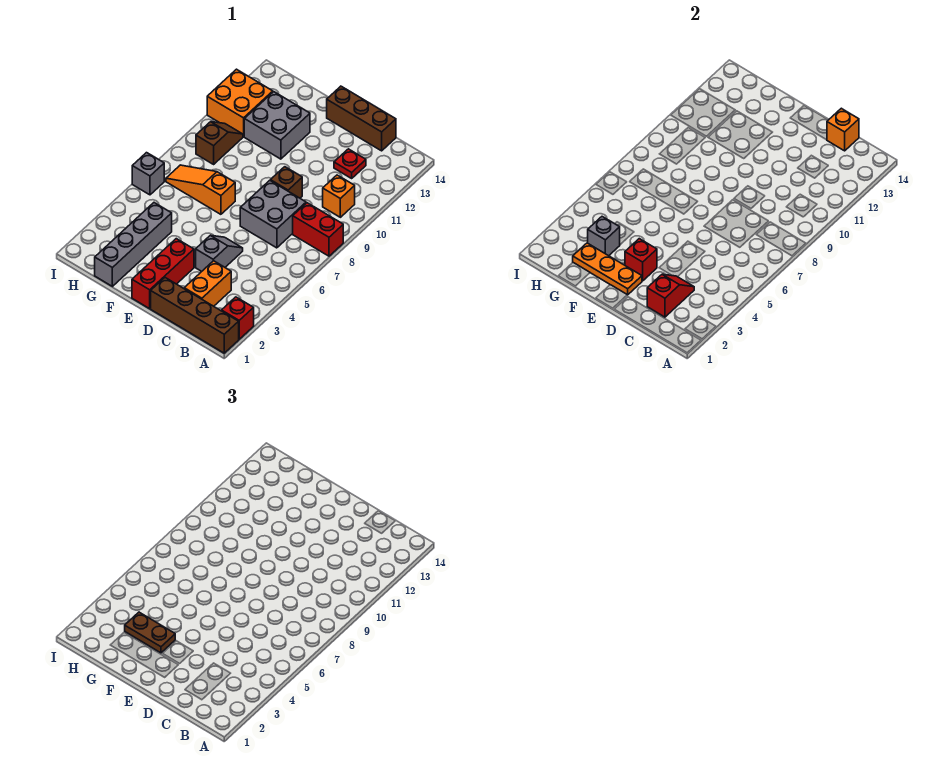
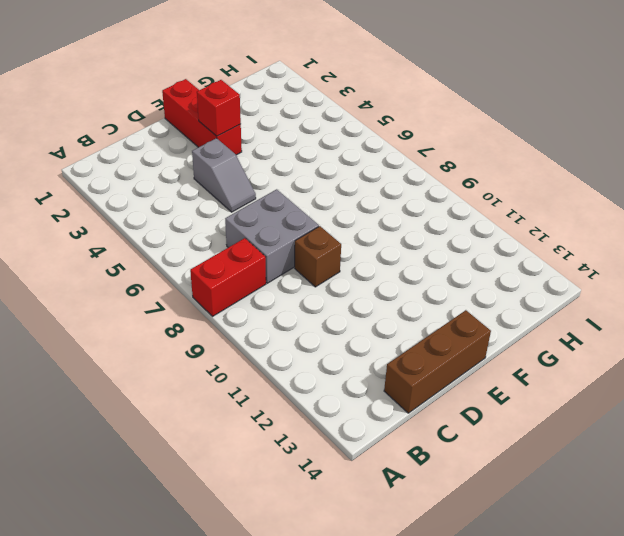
none -> brown brick A1:D1 level 1
none -> red brick A2 level 1
none -> orange brick B10 level 1

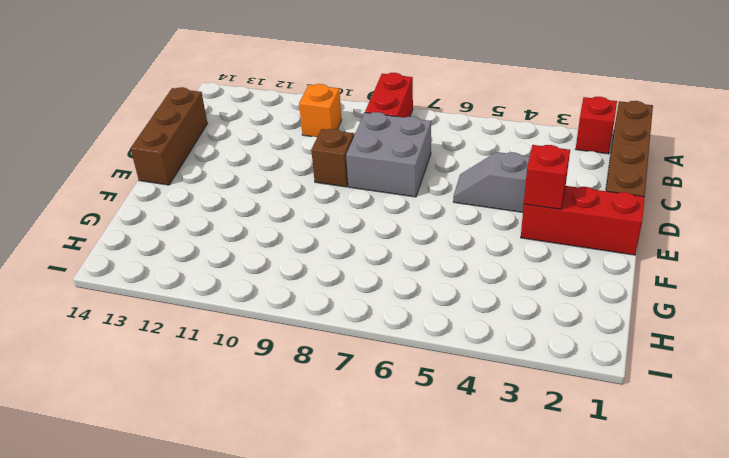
none -> orange brick C2:C3 level 1
none -> red plate C12 level 1
none -> orange slope F7:H7 level 1 top F

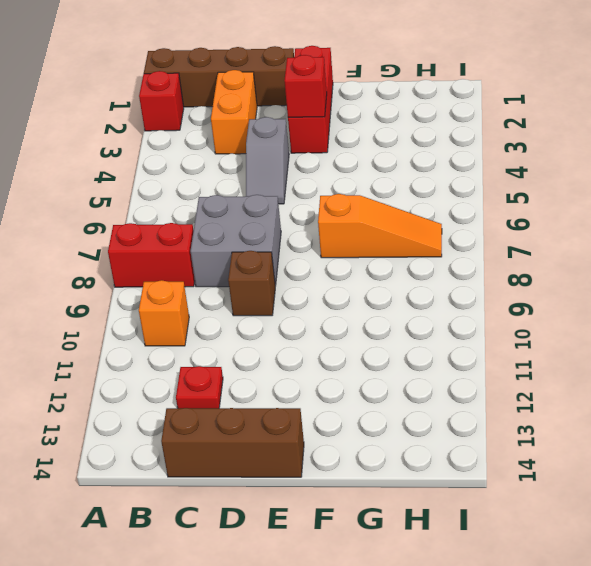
none -> grey brick F11:G12 level 1
none -> grey brick G1:G4 level 1
none -> brown slope H9:H10 level 1 top 9

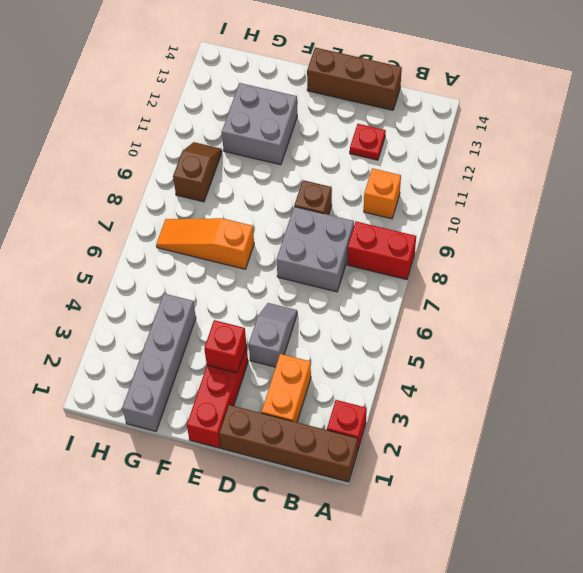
none -> orange brick H11:I12 level 1
none -> grey brick I6 level 1
none -> red slope C2:C3 level 2 top 2

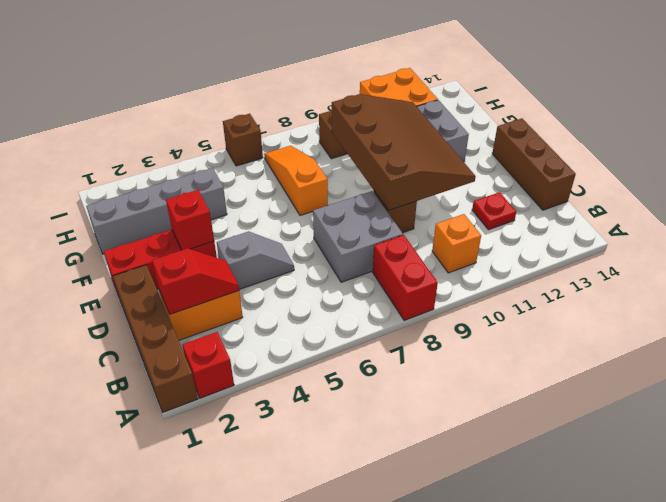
brown slope D9:G11 level 2 top 9 -> none
brown brick I6 level 1 -> grey brick I6 level 1
none -> orange brick C14 level 2
none -> orange plate E2:G2 level 2
none -> grey brick G3 level 2

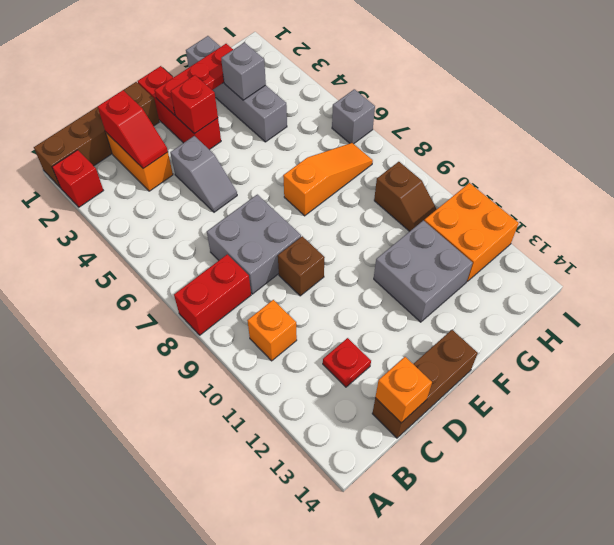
red plate E2:G2 level 2 -> orange plate E2:G2 level 2
none -> brown plate F3:G3 level 3

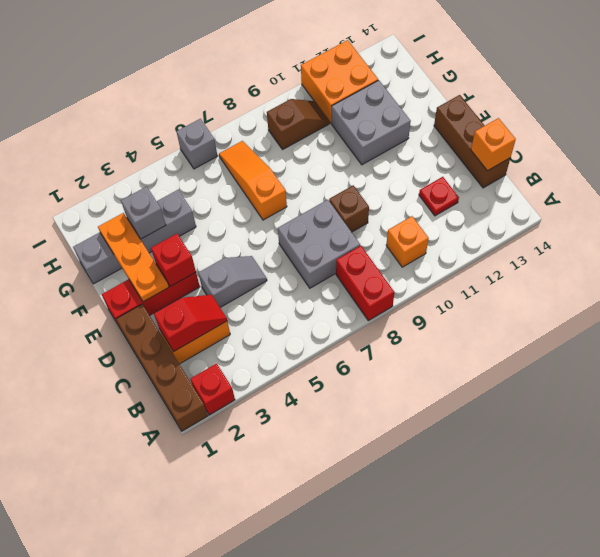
none -> brown plate F3:G3 level 3

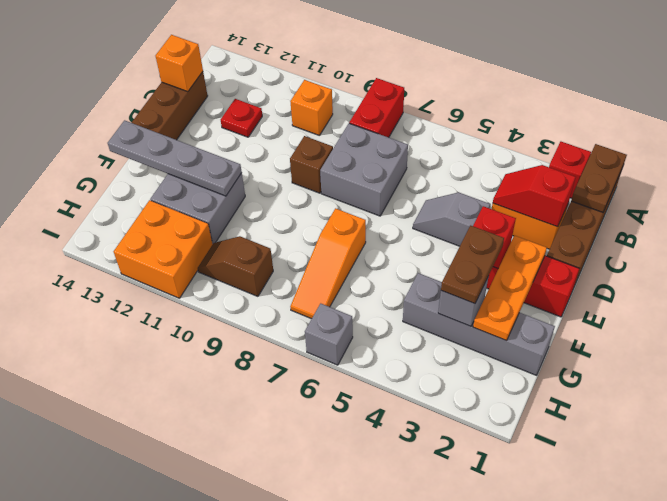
brown plate A1:B1 level 2 -> none
grey plate F11:F14 level 2 -> none

